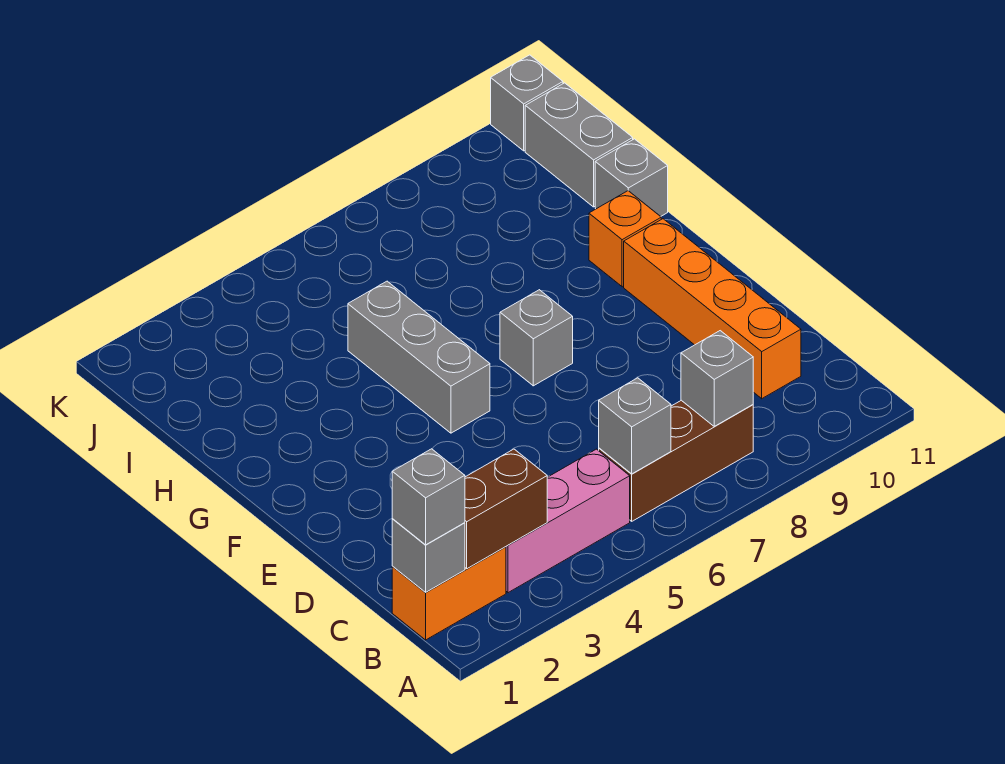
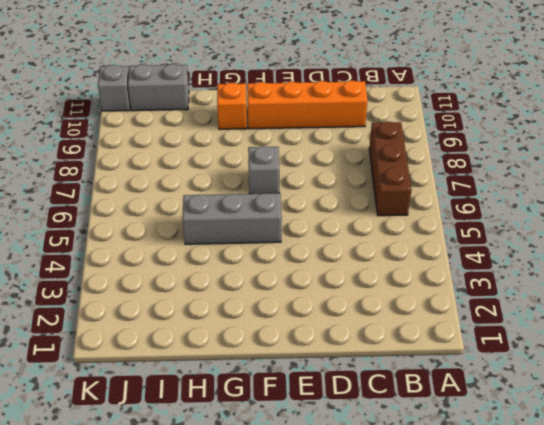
none -> orange brick B1:B2 level 1
none -> pink brick B3:B5 level 1
none -> grey brick H11 level 1

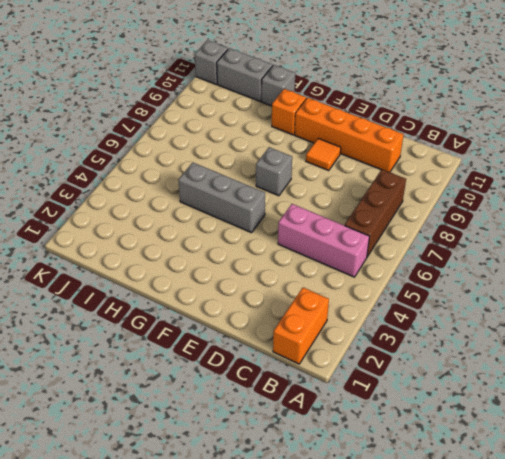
pink brick B5:D5 level 1 -> pink brick B3:B5 level 1
orange tile E9 level 1 -> none
none -> grey brick B1 level 2
none -> brown brick B2:B3 level 2
none -> grey brick B6 level 2

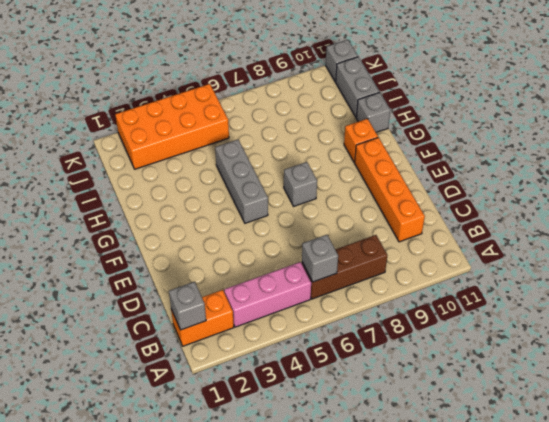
orange brick J2:K5 level 1 -> none
none -> brown brick B2:B3 level 2
none -> grey brick B8 level 2
none -> grey brick B1 level 3

